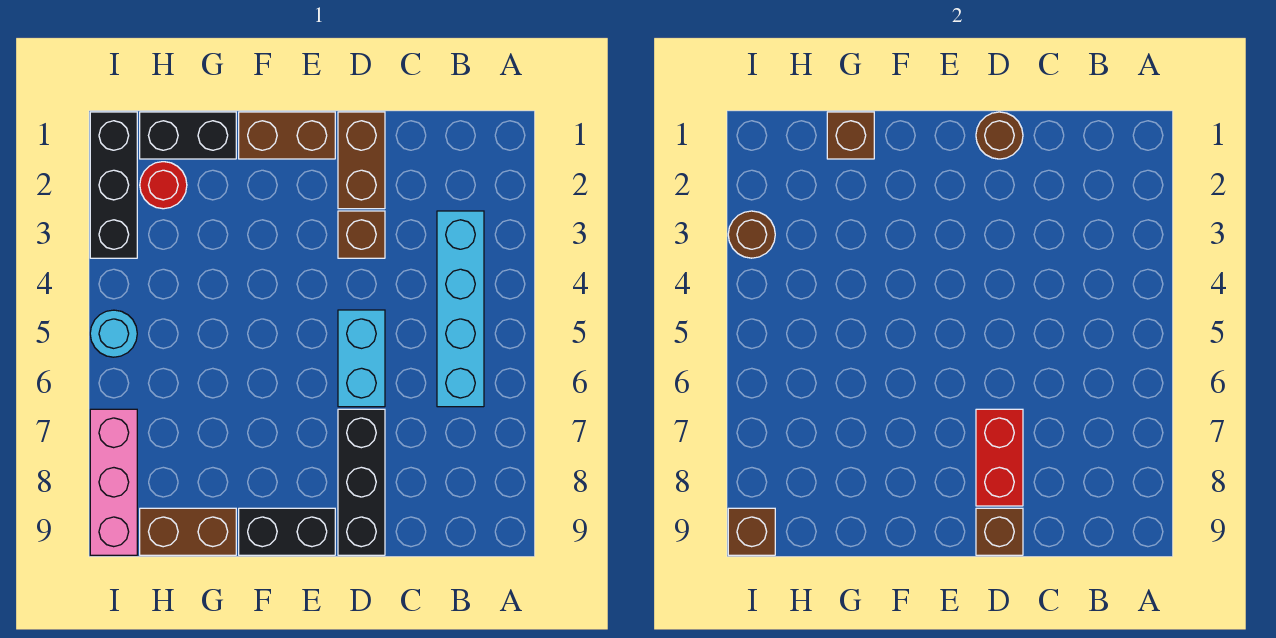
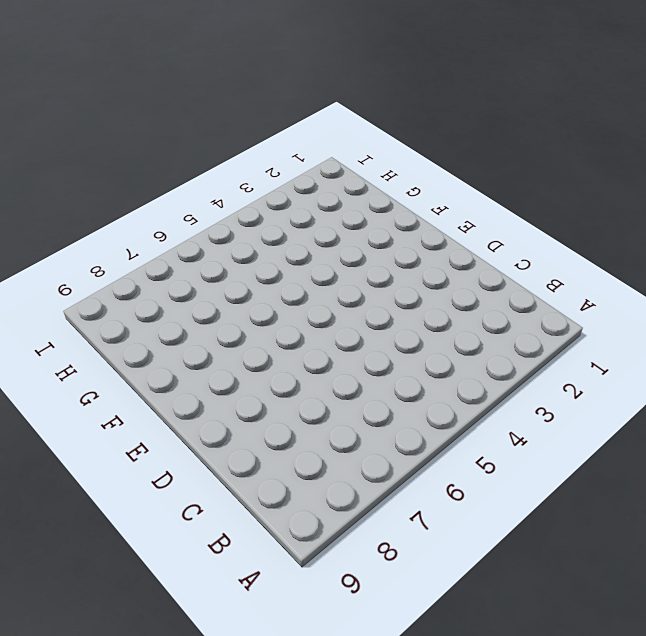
none -> cyan brick B3:B6 level 1
none -> brown brick D1:D2 level 1
none -> brown brick D3 level 1

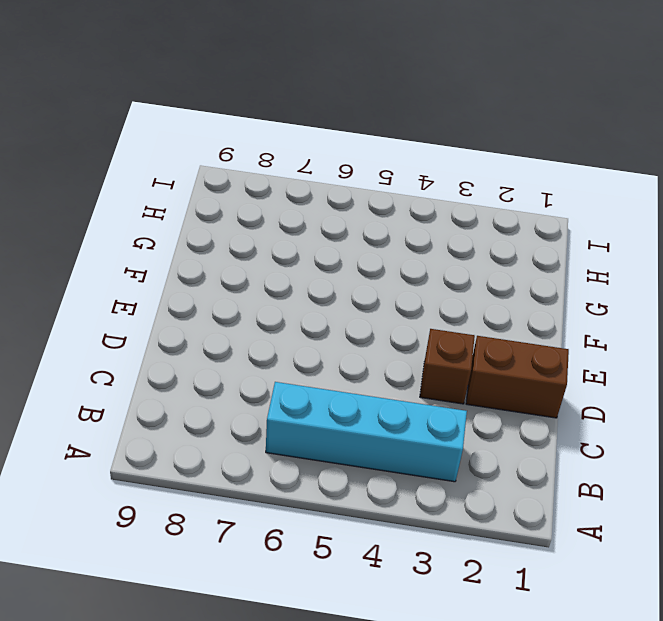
none -> cyan brick D5:D6 level 1
none -> black brick D7:D9 level 1
none -> brown brick E1:F1 level 1

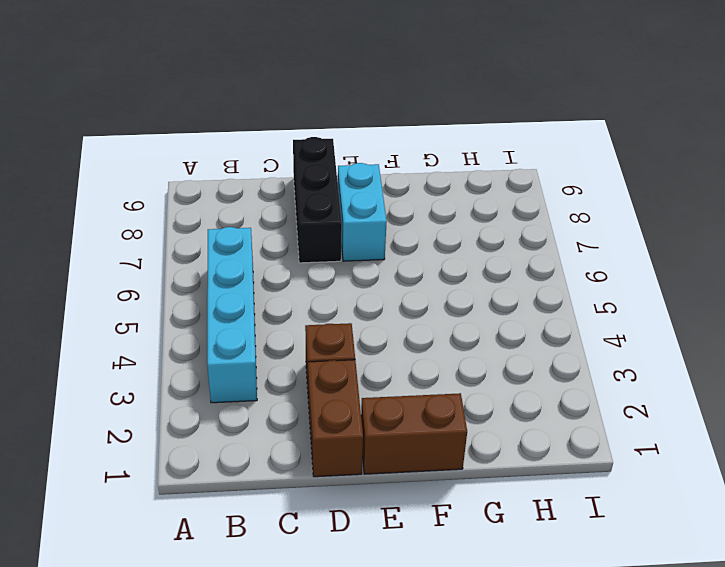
cyan brick E7:E8 level 1 -> cyan brick D5:D6 level 1
none -> black brick E9:F9 level 1
none -> black brick G1:H1 level 1
none -> brown brick G9:H9 level 1

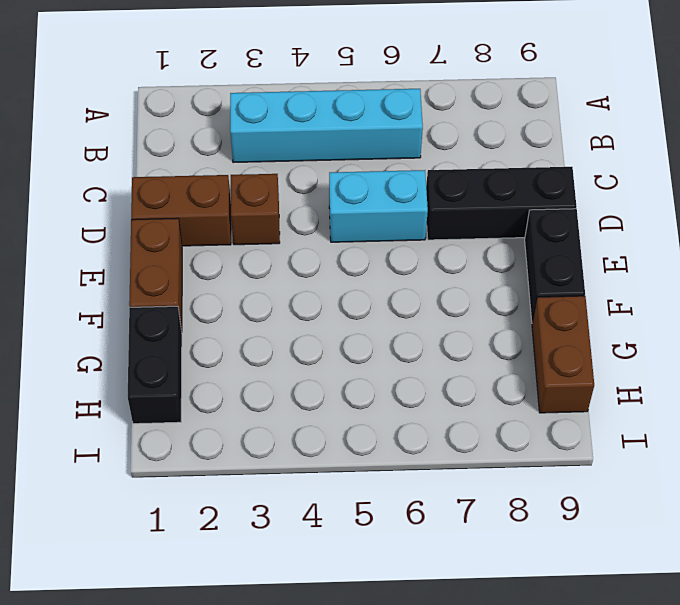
none -> red round brick H2 level 1
none -> black brick I1:I3 level 1
none -> cyan round brick I5 level 1

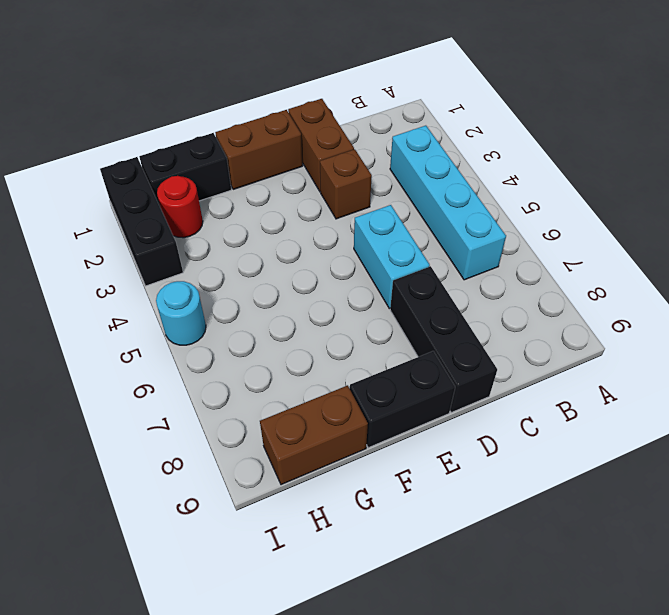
none -> pink brick I7:I9 level 1
none -> brown round brick D1 level 2
none -> red brick D7:D8 level 2

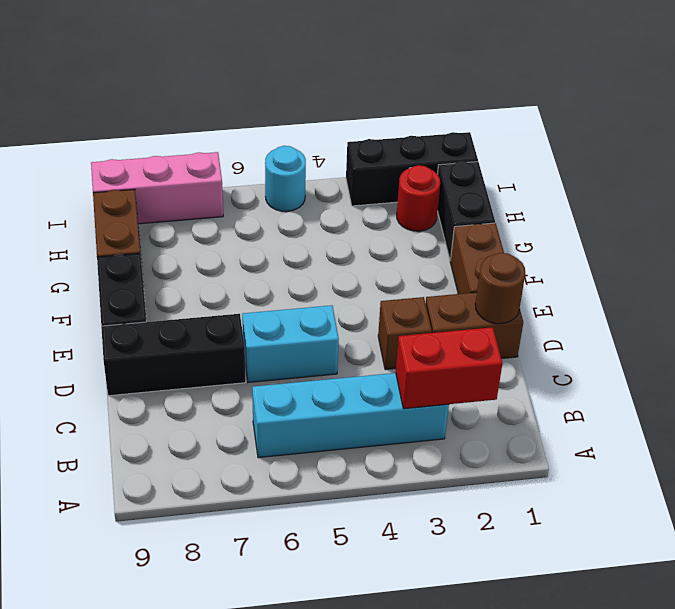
red brick B2:B3 level 2 -> red brick D7:D8 level 2
none -> brown brick D9 level 2
none -> brown brick G1 level 2
none -> brown round brick I3 level 2

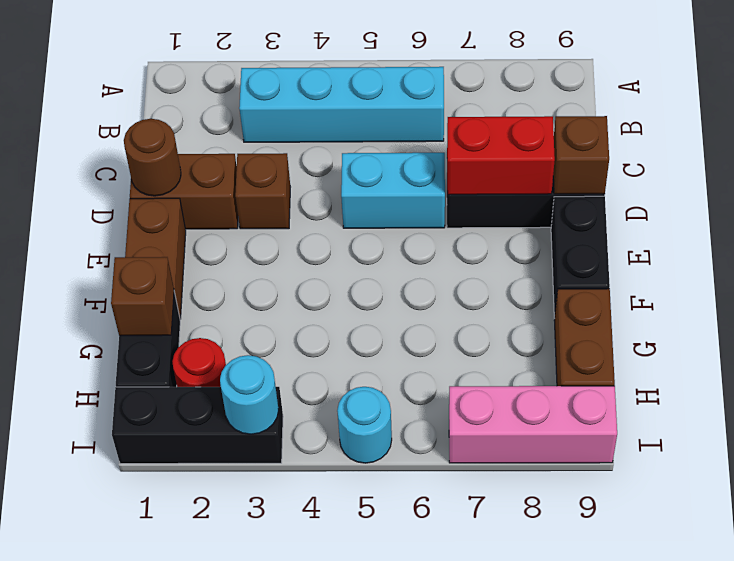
cyan round brick I3 level 2 -> brown round brick I3 level 2
none -> brown brick I9 level 2

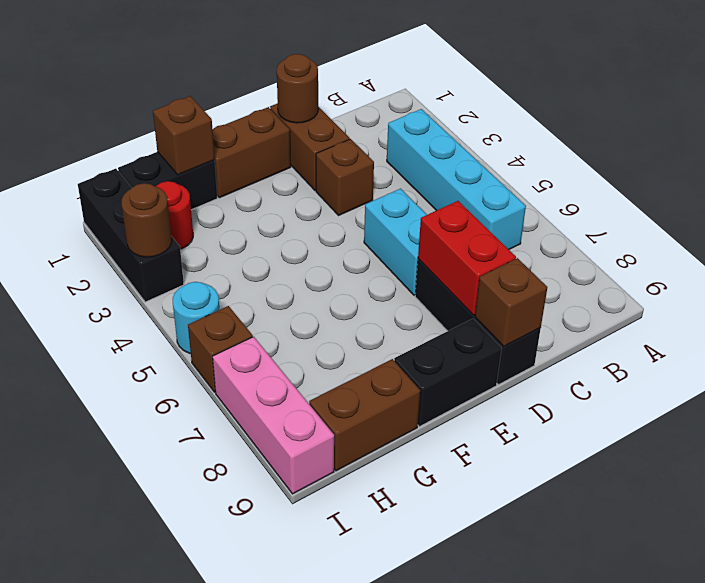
brown brick I6 level 1 -> brown brick I9 level 2

